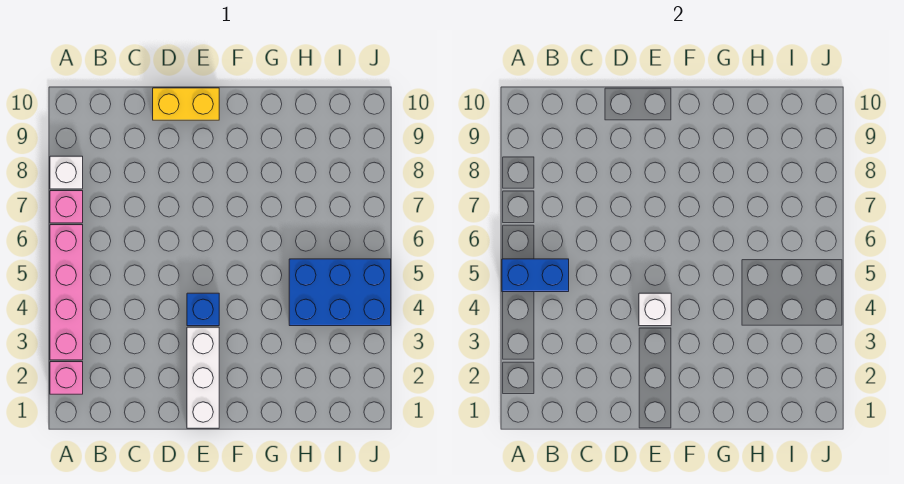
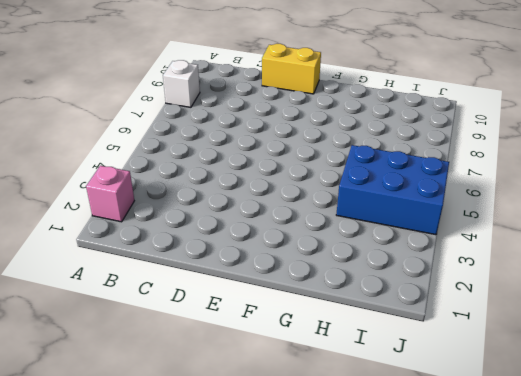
none -> pink brick A3:A6 level 1
none -> pink brick A7 level 1

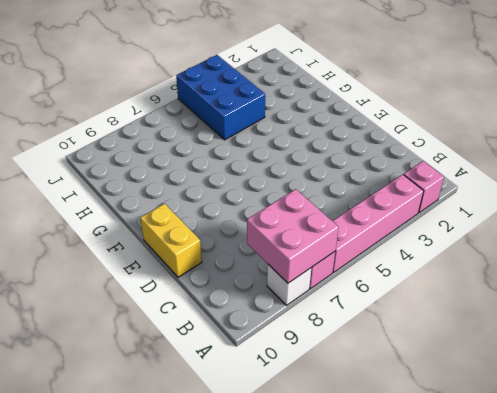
pink brick A7:B8 level 2 -> none
none -> white brick E1:E3 level 1
none -> blue brick E4 level 1

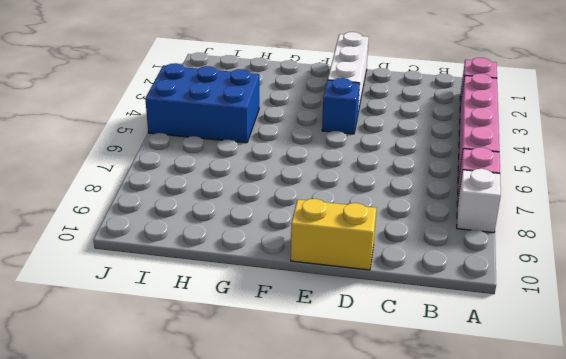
none -> blue brick A5:B5 level 2
none -> white brick E4 level 2

